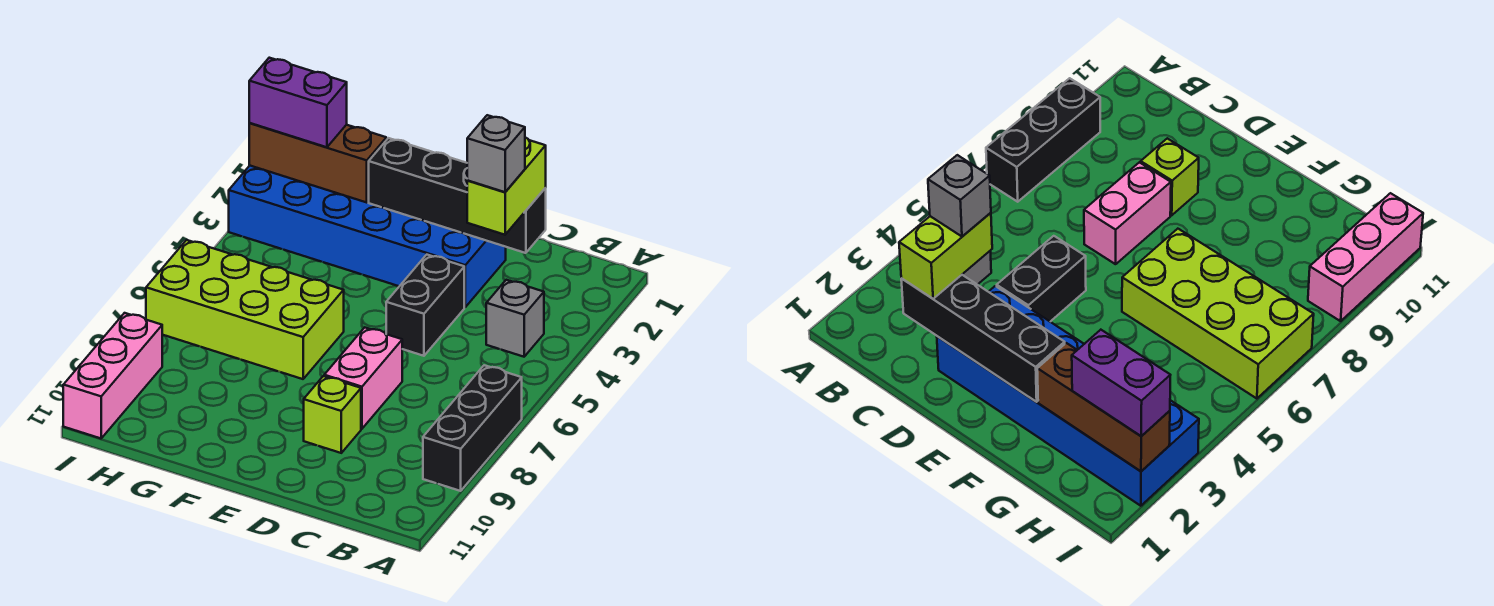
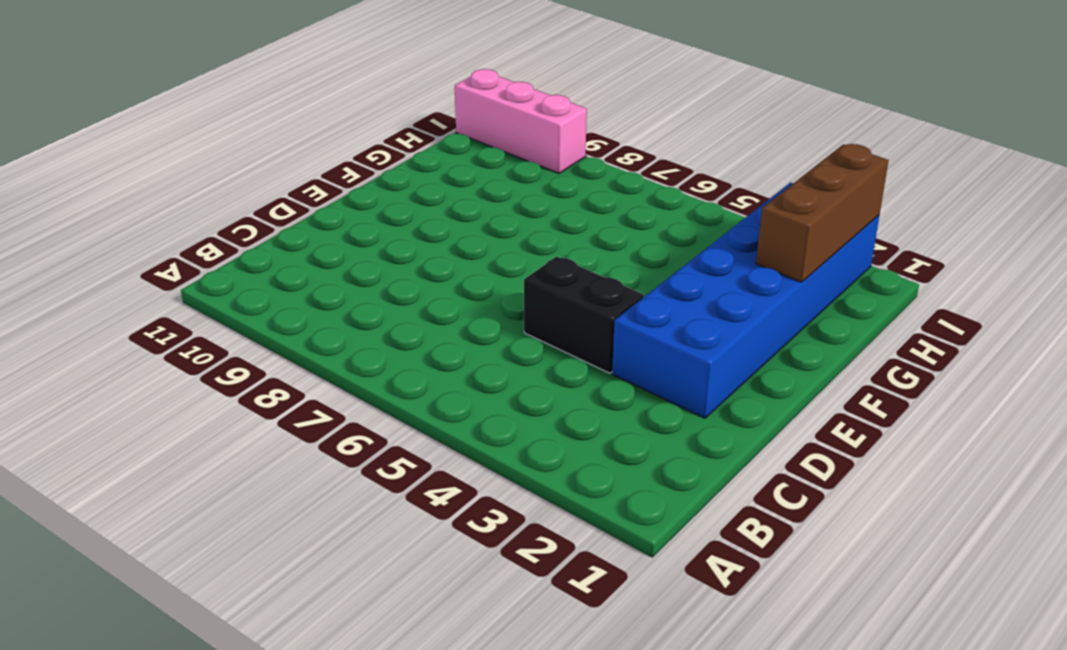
none -> black brick A7:A9 level 1
none -> grey brick B4 level 1
none -> pink brick D7:D8 level 1

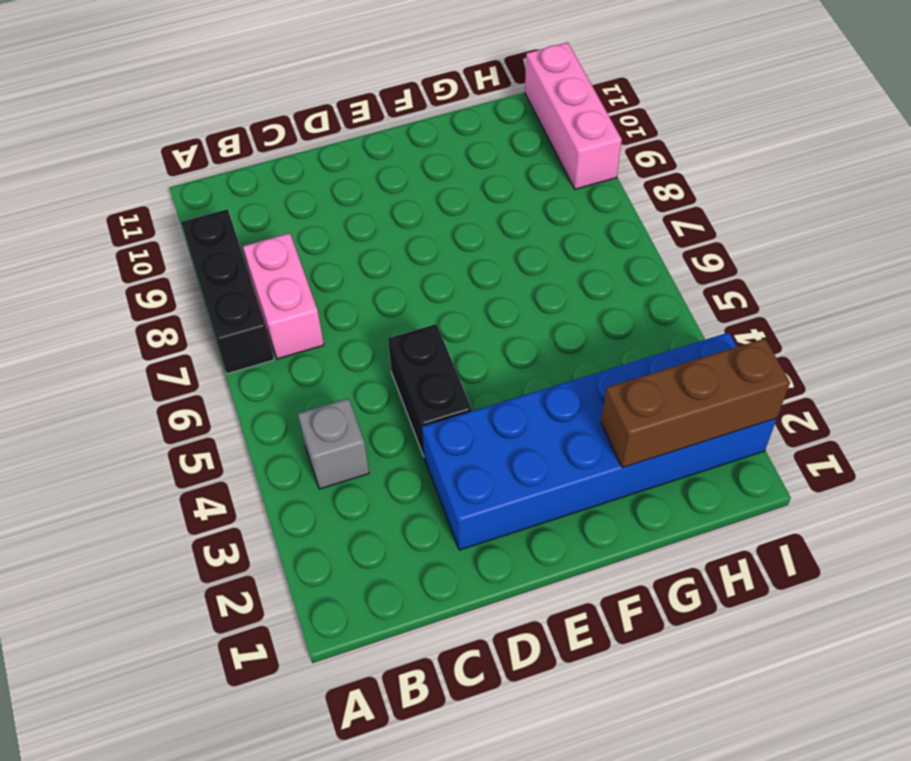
pink brick B7:B8 level 1 -> pink brick D7:D8 level 1
none -> lime brick D9 level 1
none -> lime brick F6:I7 level 1
none -> black brick C2:F2 level 2

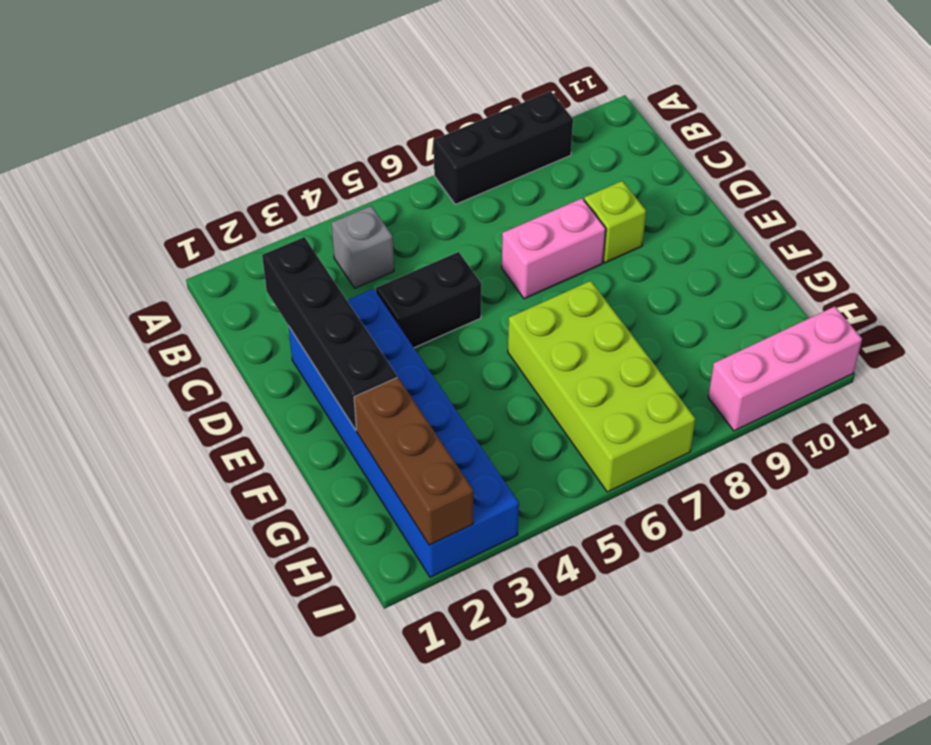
none -> lime brick C2:C3 level 3
none -> purple brick H2:I2 level 3
none -> grey brick C3 level 4

